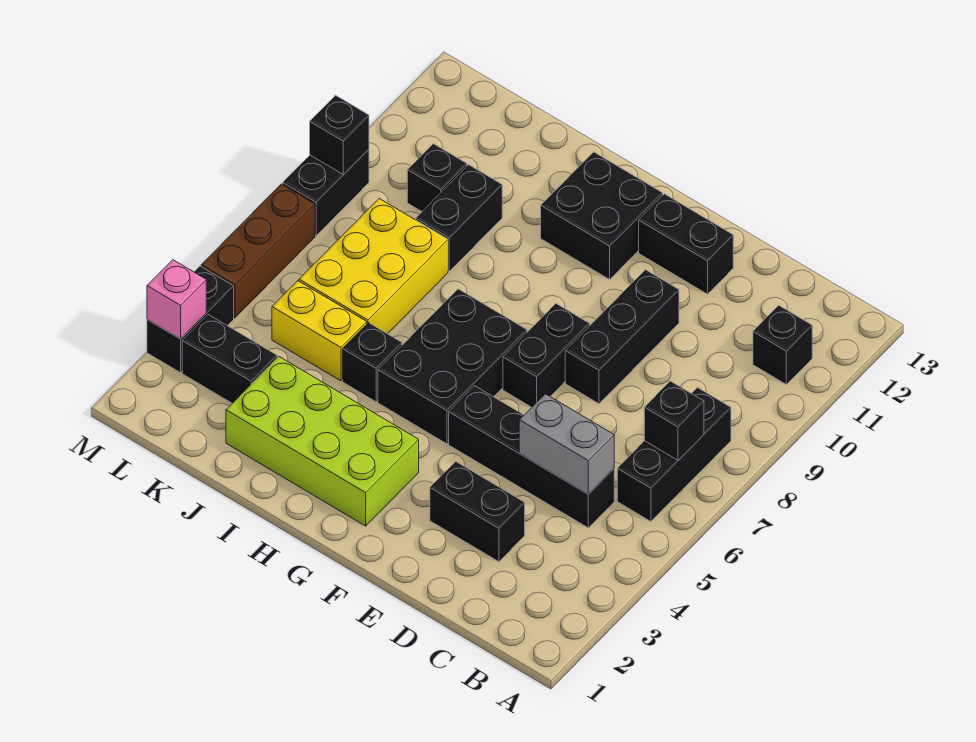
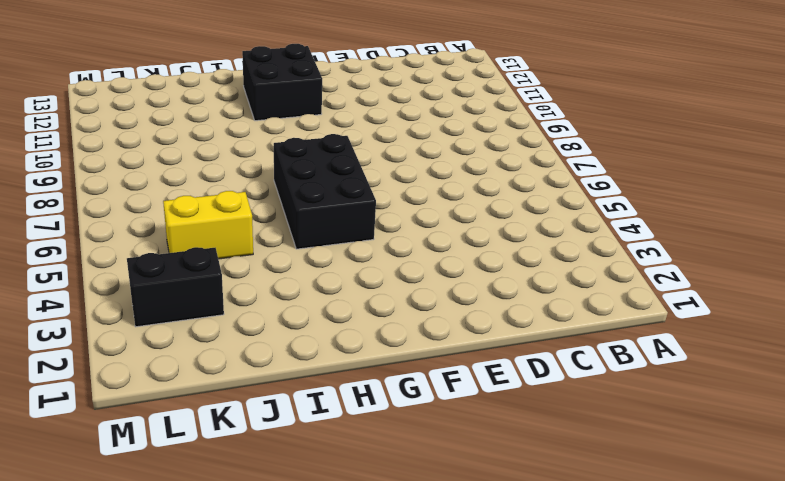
none -> black brick B6:B8 level 1
none -> black brick B11 level 1
none -> black brick C5:F5 level 1

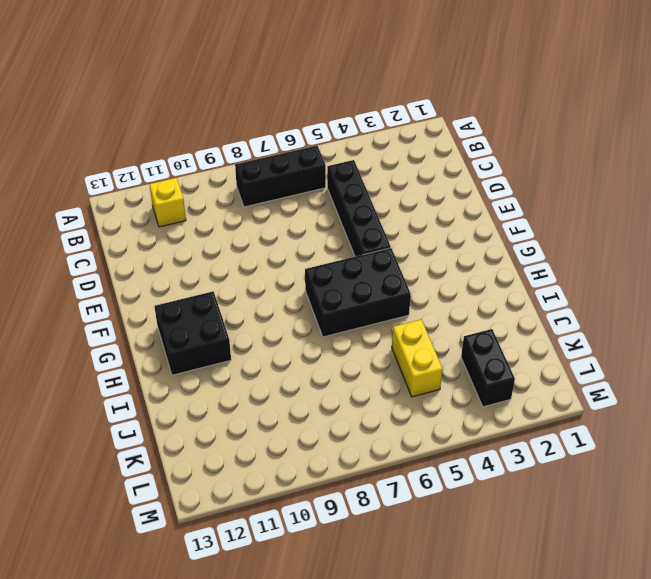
yellow brick B11 level 1 -> black brick B11 level 1
none -> black brick D3:E3 level 1
none -> black brick E8:E10 level 1
none -> black brick E12:F12 level 1

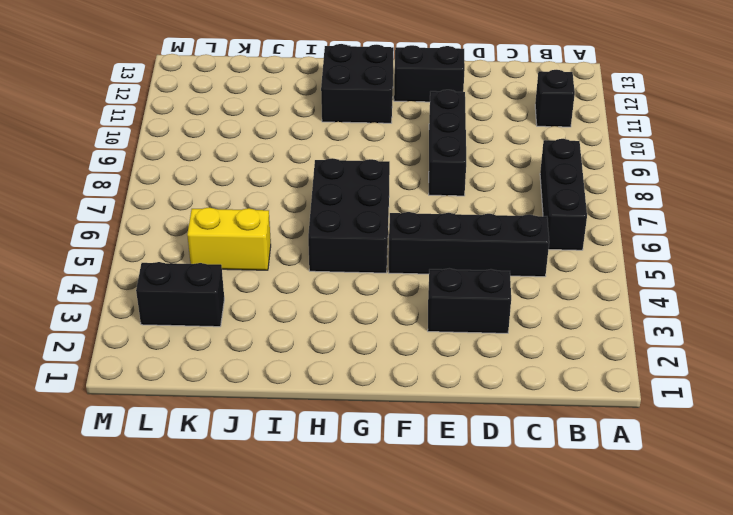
none -> black brick F7:F8 level 1
none -> lime brick G2:J3 level 1
none -> black brick I5 level 1

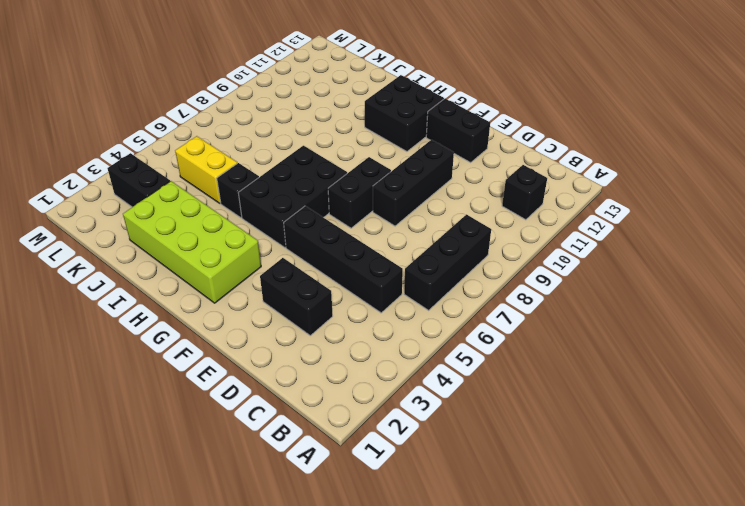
none -> yellow brick J6:K8 level 1
none -> black brick J9:J10 level 1
none -> black brick K10 level 1

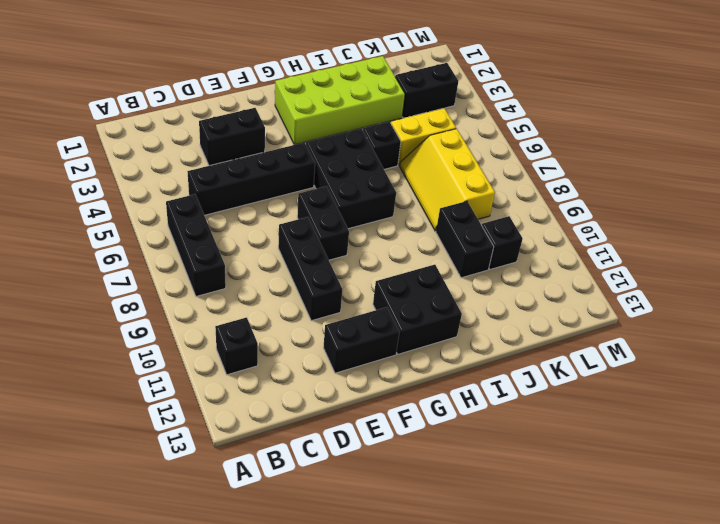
yellow slope J6:K8 level 1 top K -> yellow brick J6:K8 level 1
none -> black brick M3:M4 level 1
none -> brown brick M5:M7 level 1
none -> black brick M8:M9 level 1

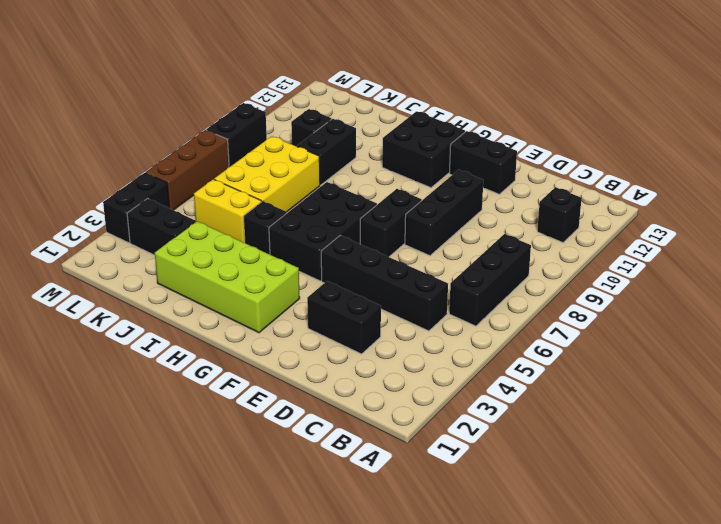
none -> black brick B7 level 2
none -> grey brick C5:D5 level 2
none -> pink brick M3 level 2

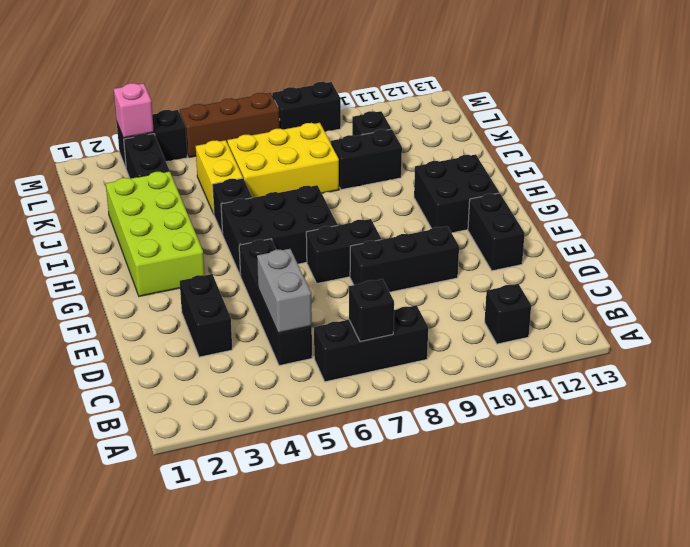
none -> black brick M9 level 2

